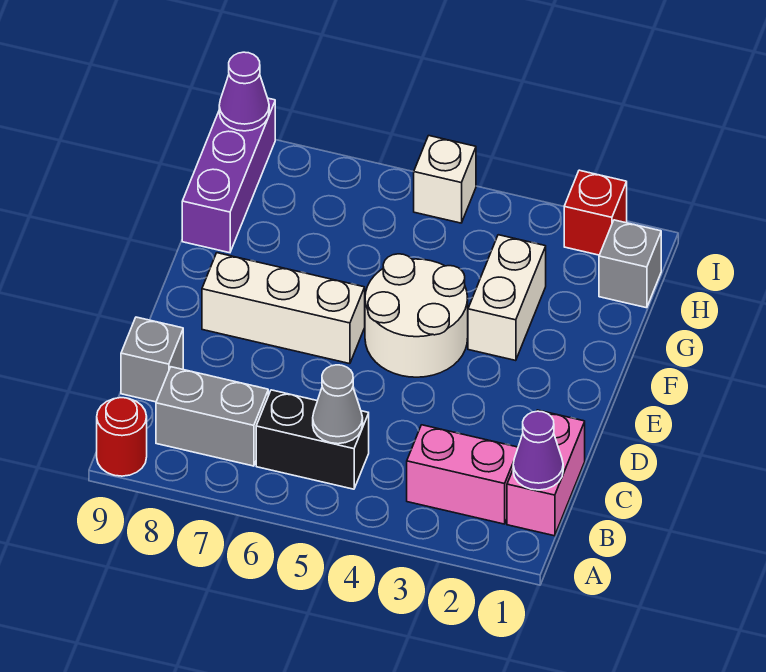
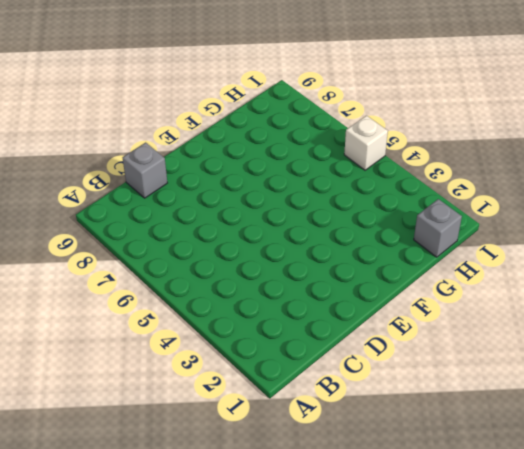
none -> red round brick A9 level 1
none -> pink brick B1:C1 level 1
none -> pink brick B2:B3 level 1

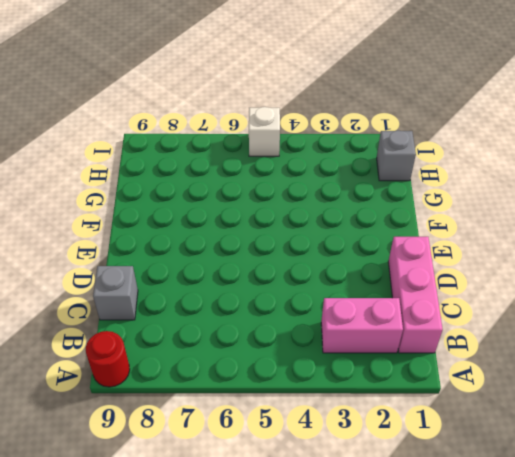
pink brick B1:D1 level 1 -> pink brick B1:C1 level 1
none -> black brick B5:B6 level 1
none -> grey brick B7:B8 level 1
none -> white round brick E4:F5 level 1

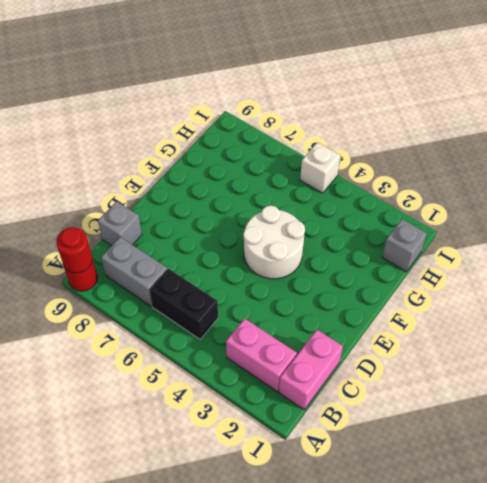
red round brick A9 level 2 -> none
none -> white brick E6:E8 level 1
none -> white brick F3:G3 level 1
none -> purple brick G9:I9 level 1

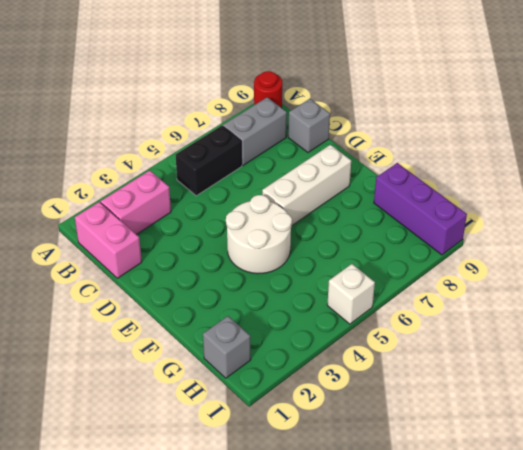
none -> white brick F3:G3 level 1
none -> red brick I2 level 1
none -> purple cone B1 level 2

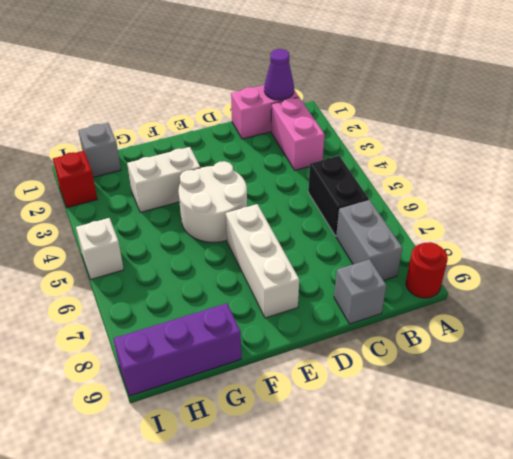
none -> grey cone B5 level 2
none -> purple cone I9 level 2

